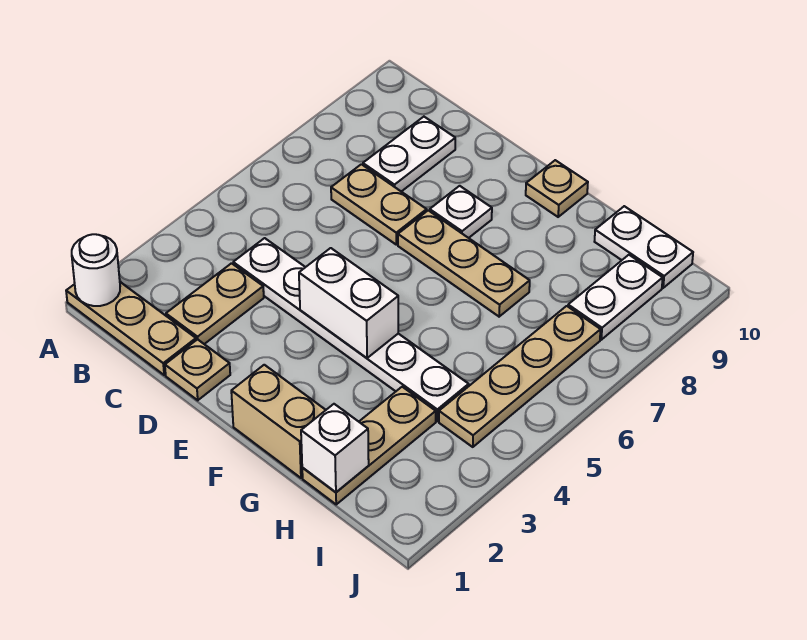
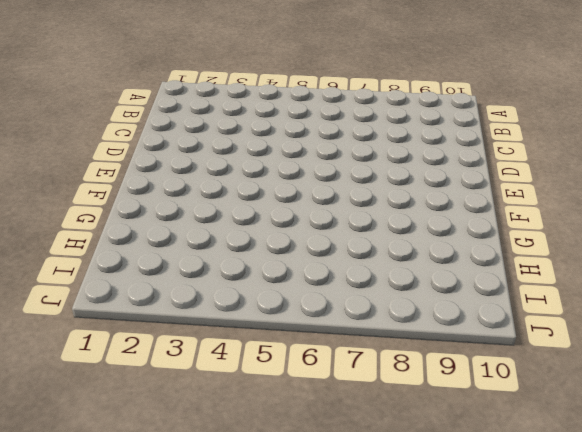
none -> tan plate A1:C1 level 1
none -> tan plate C2:C3 level 1
none -> white plate C4:H4 level 1

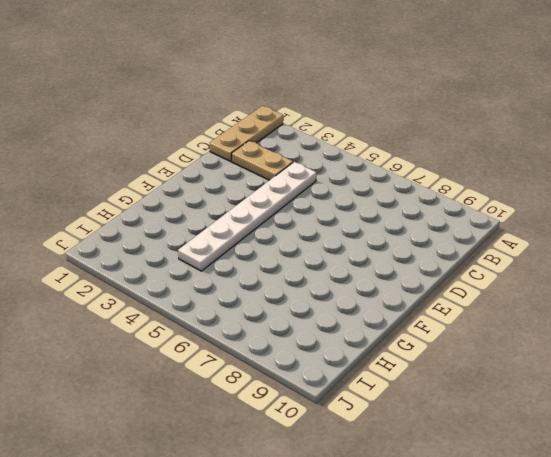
none -> tan plate C7:D7 level 1
none -> white plate C8:C9 level 1
none -> tan plate D1 level 1

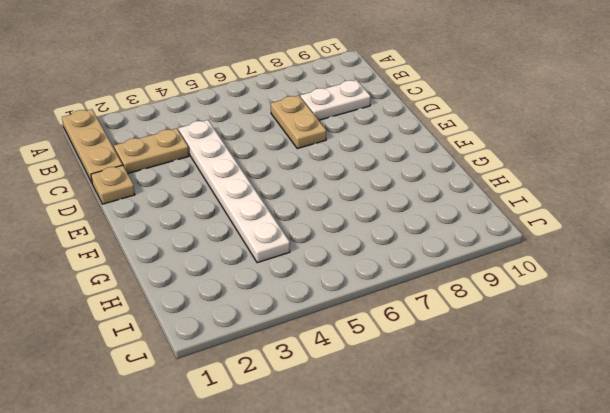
none -> tan plate E7:G7 level 1
none -> white plate E8 level 1
none -> tan brick F1:G1 level 1

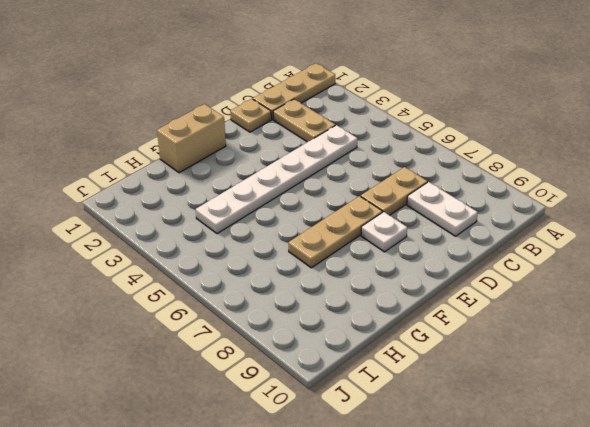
none -> tan plate F10 level 1
none -> tan plate H1:H3 level 1
none -> white plate H10:I10 level 1

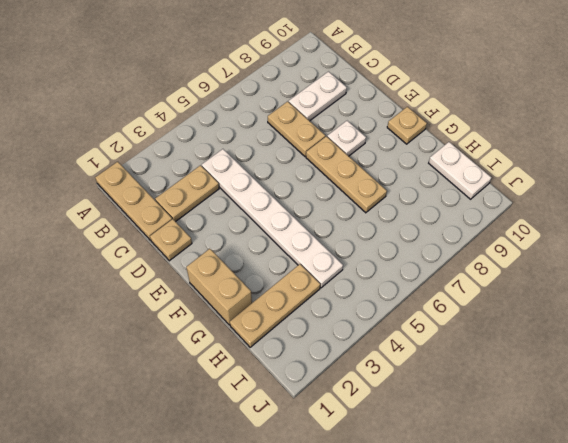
none -> tan plate I4:I7 level 1
none -> white plate I8:I9 level 1
none -> white round brick A1 level 2

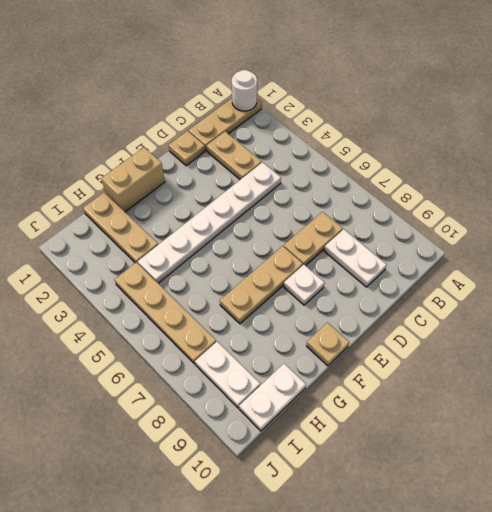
none -> white brick E4:F4 level 2
none -> white brick H1 level 2

